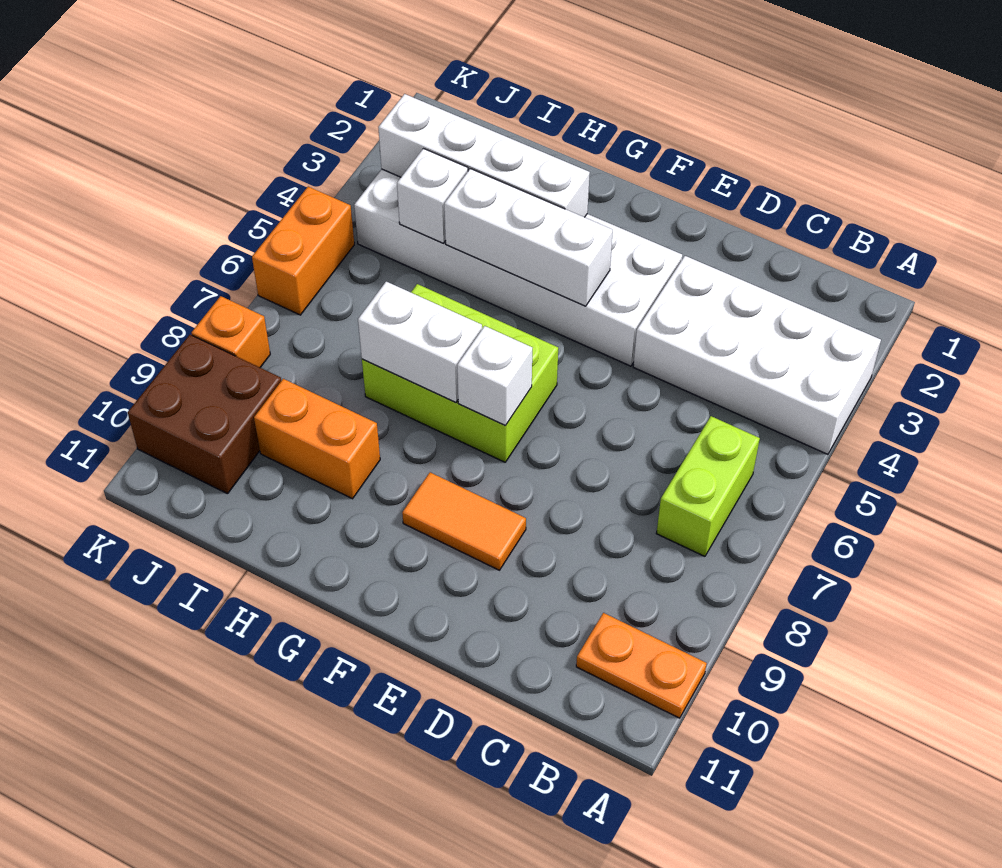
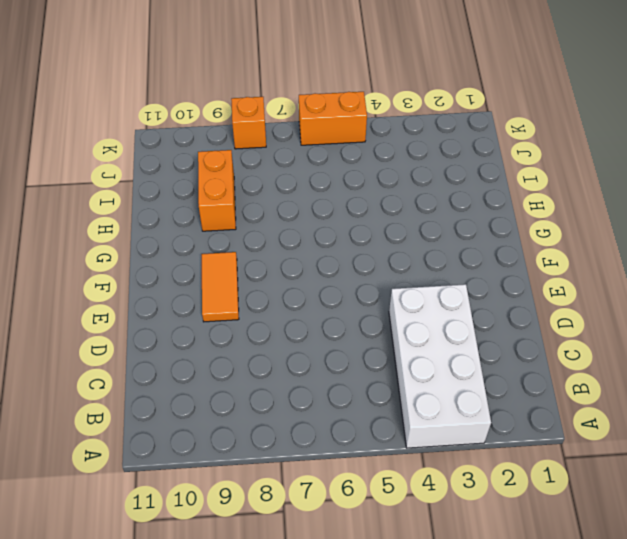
none -> orange plate A10:B10 level 1
none -> lime brick B6:B7 level 1
none -> white brick E3:J4 level 1

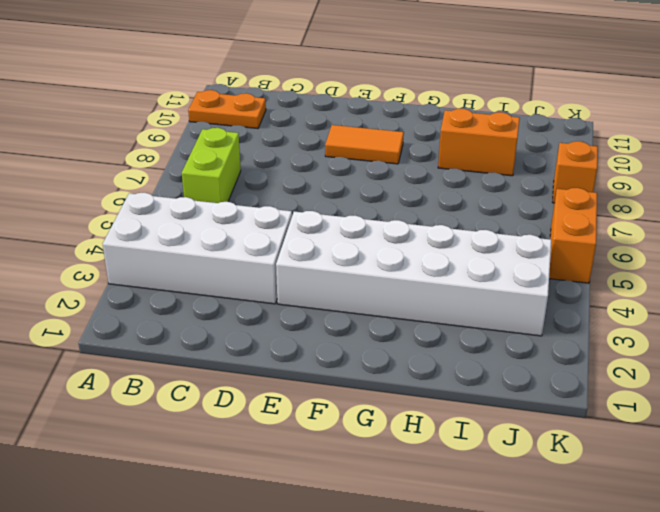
none -> lime brick F6:H7 level 1
none -> brown brick J9:K10 level 1
none -> white brick F4:H4 level 2

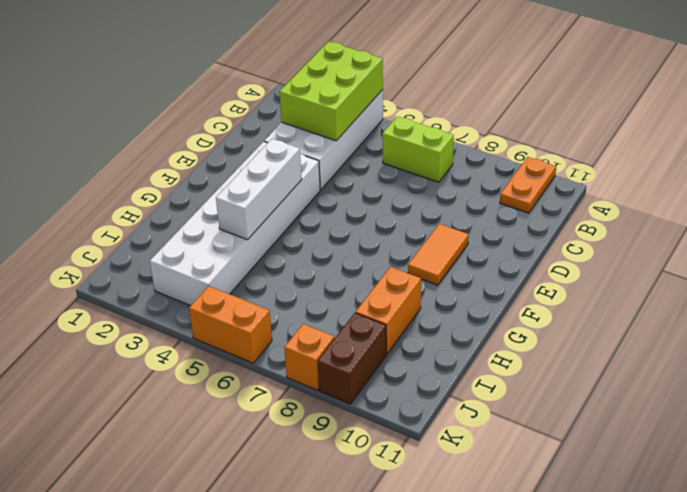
lime brick A3:C4 level 2 -> lime brick F6:H7 level 1
brown brick J9:K9 level 1 -> brown brick J9:K10 level 1
none -> white brick F7 level 2
none -> white brick G3:J3 level 2
none -> white brick G7:H7 level 2

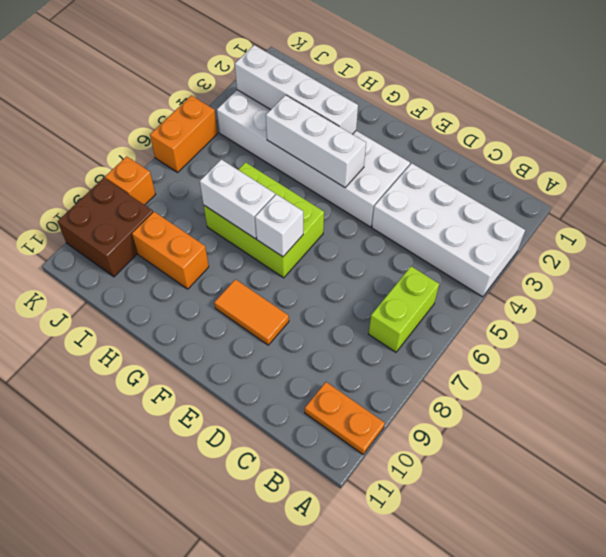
none -> white brick I4 level 2

